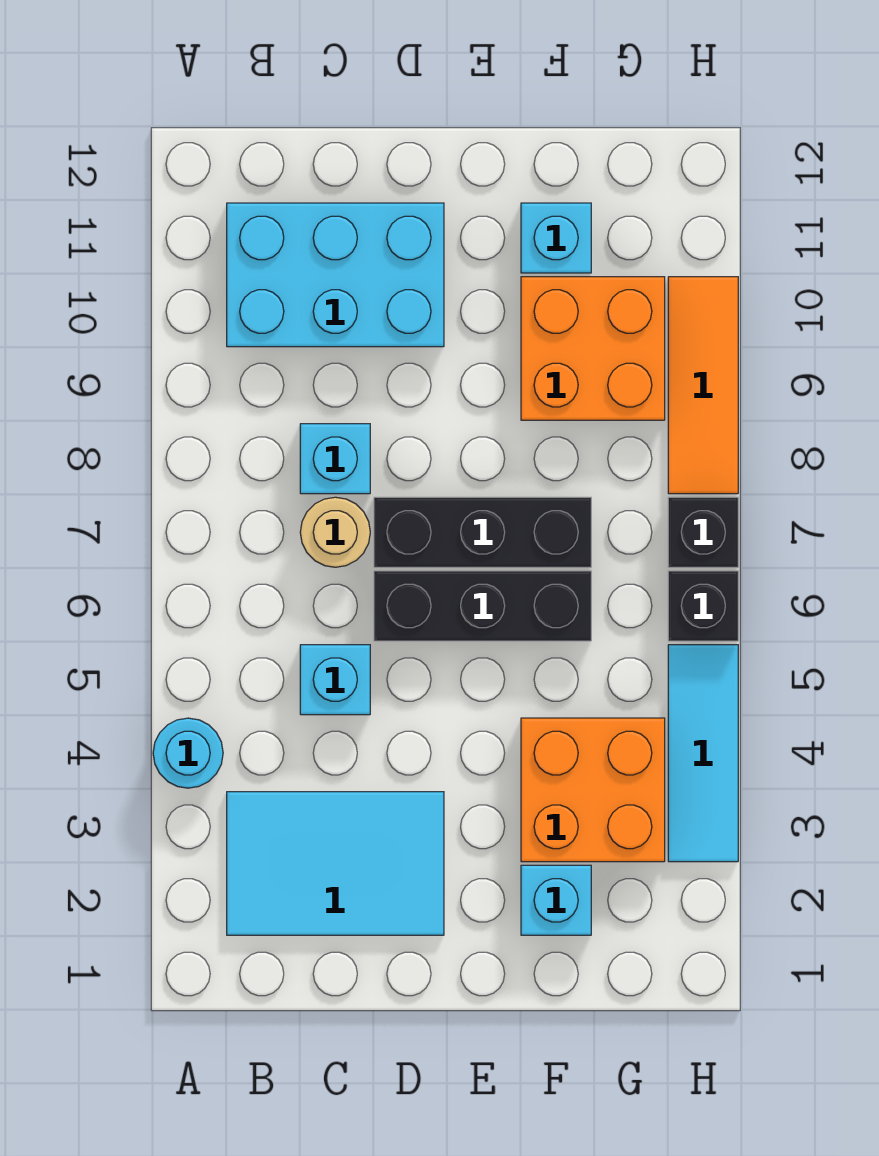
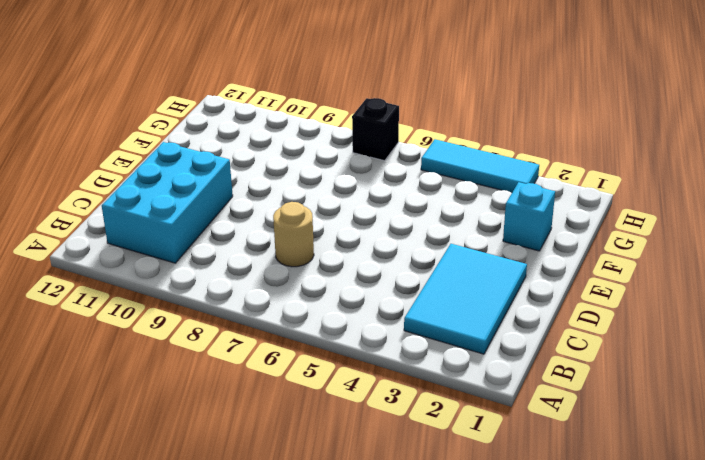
none -> cyan round brick A4 level 1
none -> cyan brick C5 level 1
none -> cyan brick C8 level 1

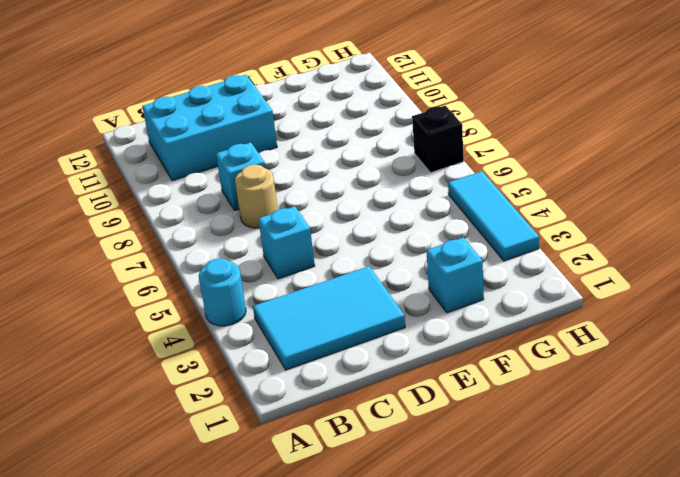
none -> black brick D6:F6 level 1
none -> black brick D7:F7 level 1
none -> orange brick F3:G4 level 1

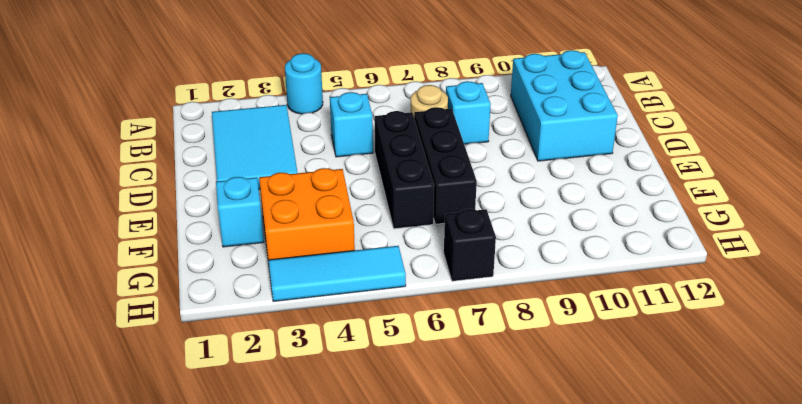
none -> orange brick F9:G10 level 1
none -> cyan brick F11 level 1
none -> black brick H6 level 1

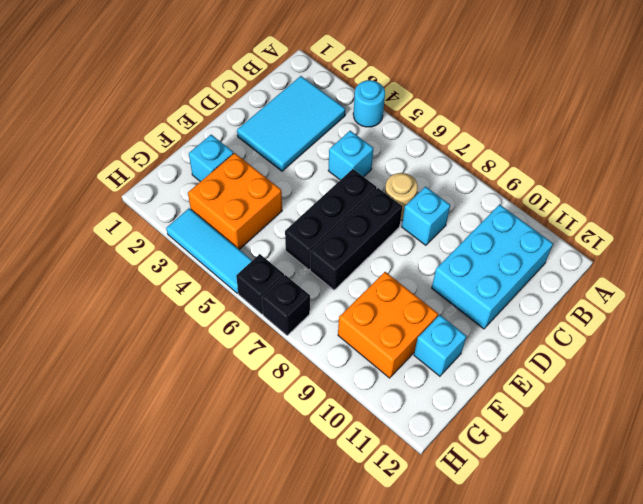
none -> orange tile H8:H10 level 1

